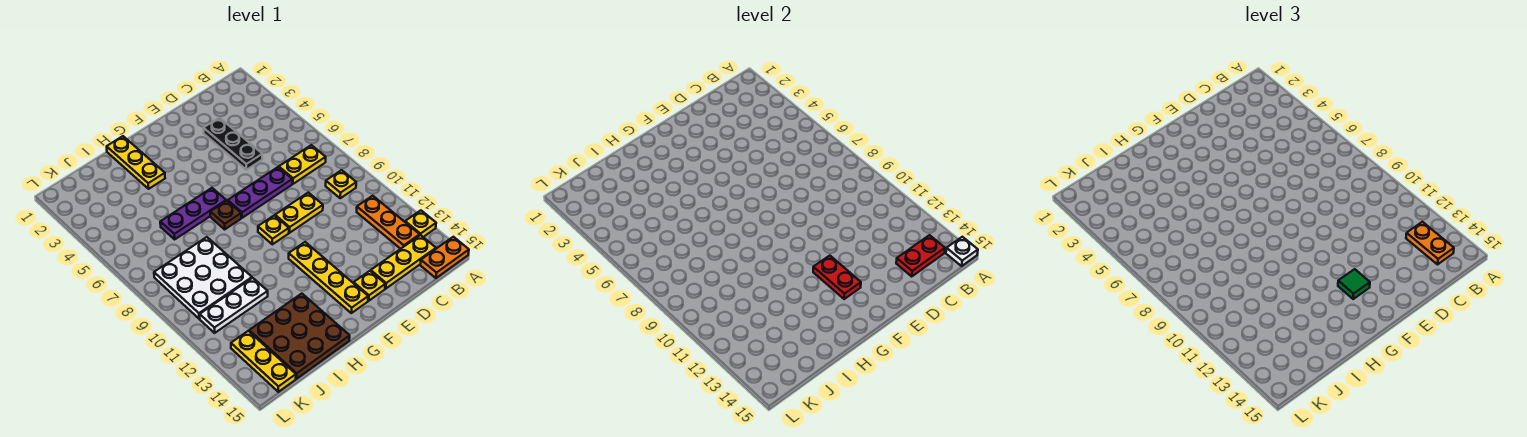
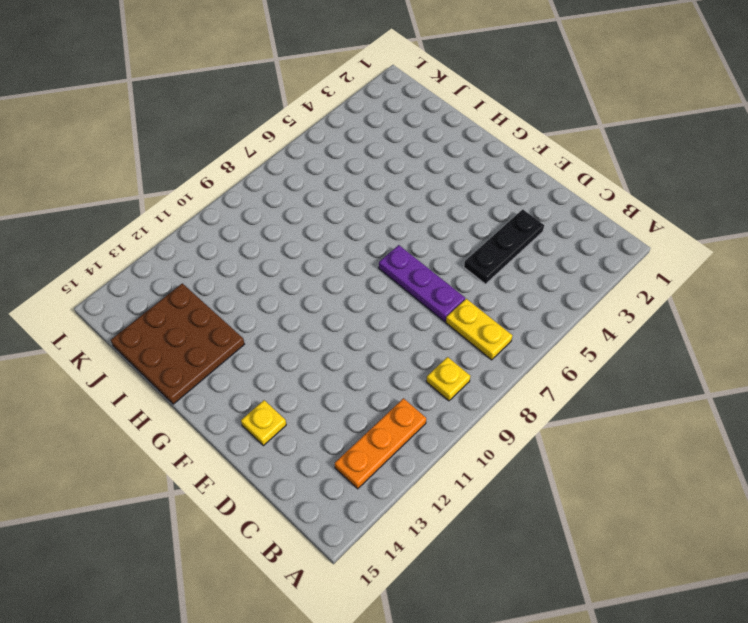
none -> yellow plate A13 level 1
none -> orange plate A15:B15 level 1
none -> yellow plate B14:D14 level 1

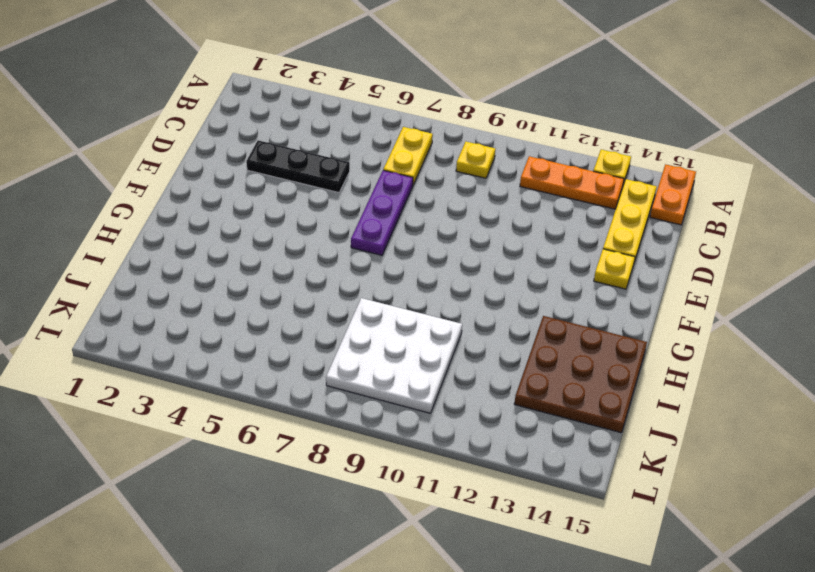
none -> yellow plate D9:E9 level 1
none -> yellow plate F9 level 1
none -> yellow plate F11:F14 level 1

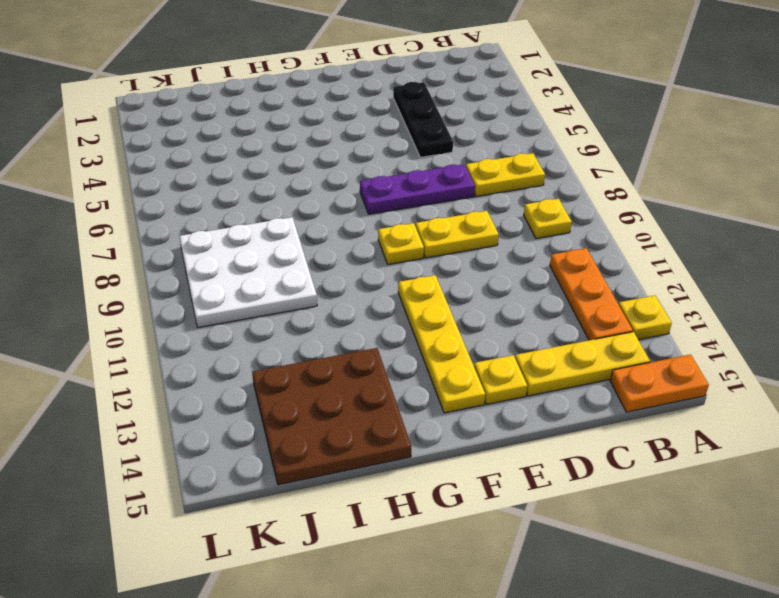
none -> purple plate G6:I6 level 1
none -> brown plate G7 level 1
none -> yellow plate H1:H3 level 1

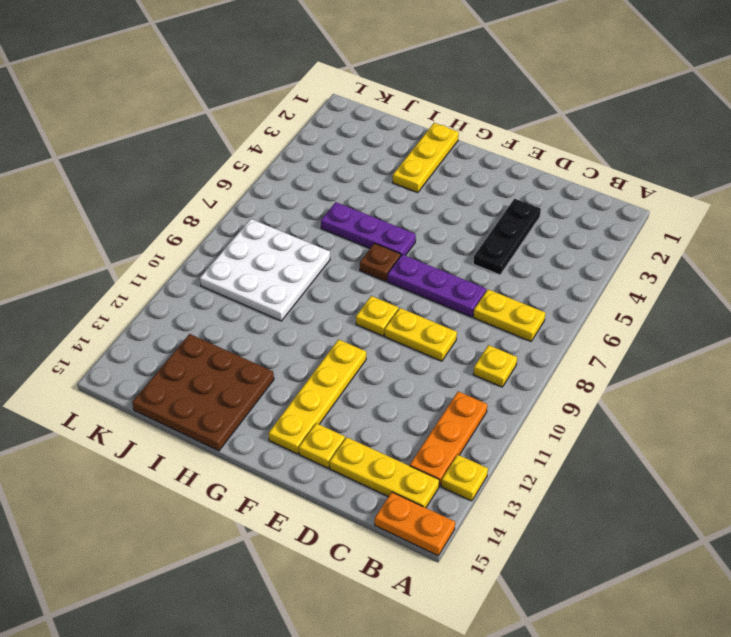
none -> white plate I11:K11 level 1
none -> yellow plate K13:K15 level 1
none -> white plate A15 level 2

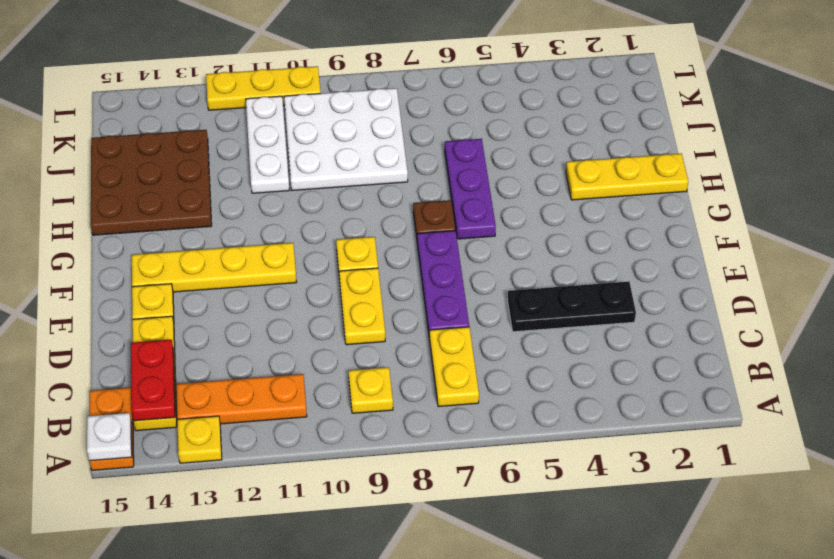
yellow plate L10:L12 level 1 -> yellow plate K13:K15 level 1
none -> red plate F12:F13 level 2
none -> orange plate B13:B14 level 3
none -> green tile F13 level 3

